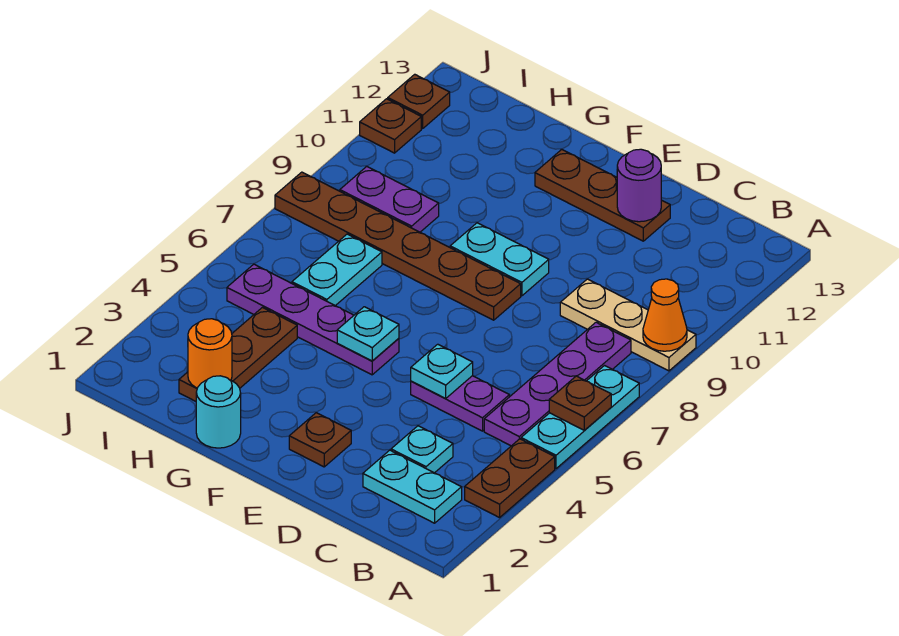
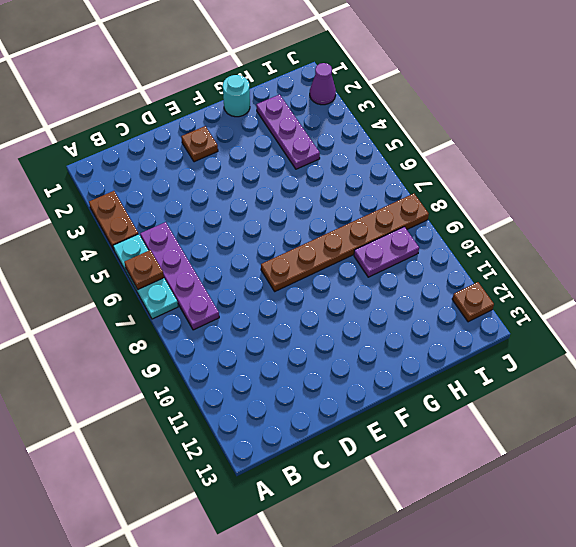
purple plate H2:H4 level 1 -> brown plate H2:H4 level 1
purple cone J2 level 1 -> none
none -> tan plate A9:C9 level 1
none -> cyan plate B2:C2 level 1
none -> cyan plate C3 level 1

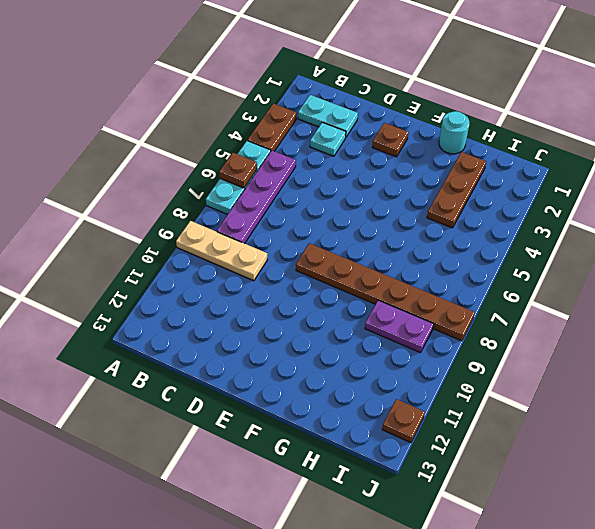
none -> purple plate C5:D5 level 1
none -> brown plate D12:F12 level 1
none -> cyan plate E9:F9 level 1

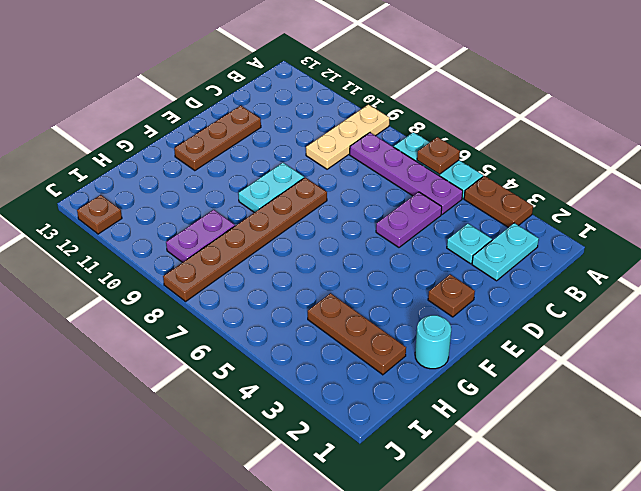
none -> purple plate F5:I5 level 1
none -> cyan plate H6:H7 level 1
none -> brown plate J11 level 1

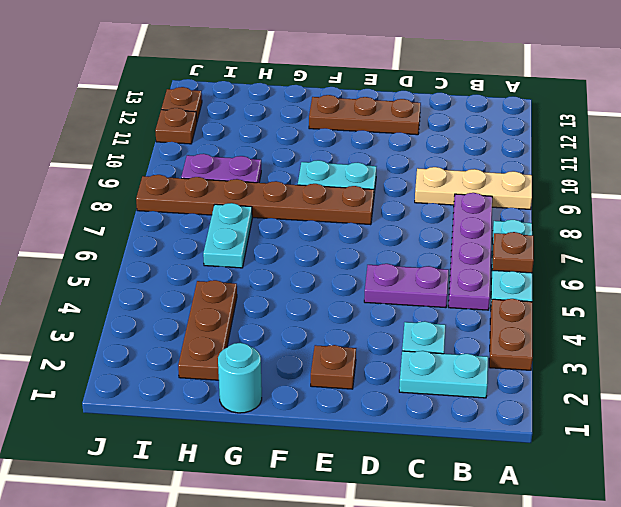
none -> purple plate F5:I5 level 1
none -> orange cone A9 level 2
none -> cyan plate D5 level 2

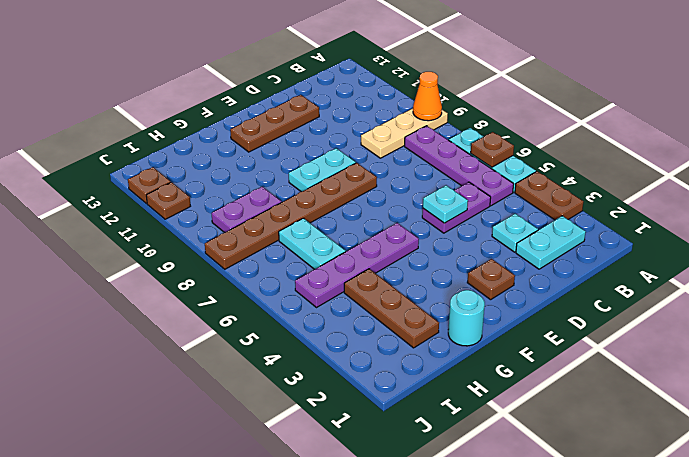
none -> purple round brick D12 level 2
none -> cyan plate F5 level 2
none -> orange round brick H2 level 2

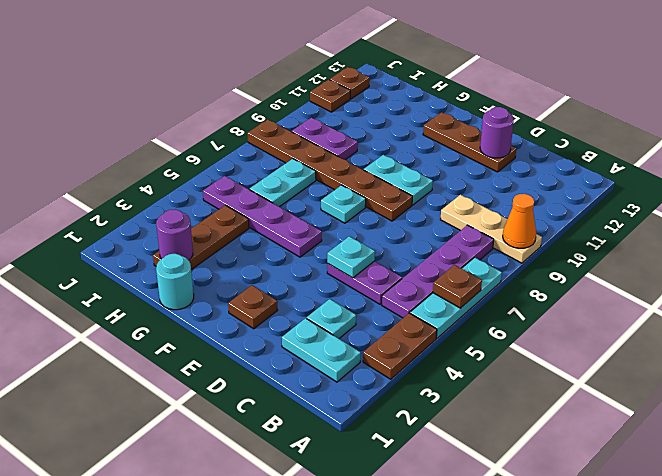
cyan plate F7 level 1 -> cyan plate F5 level 2
purple round brick H2 level 2 -> orange round brick H2 level 2

